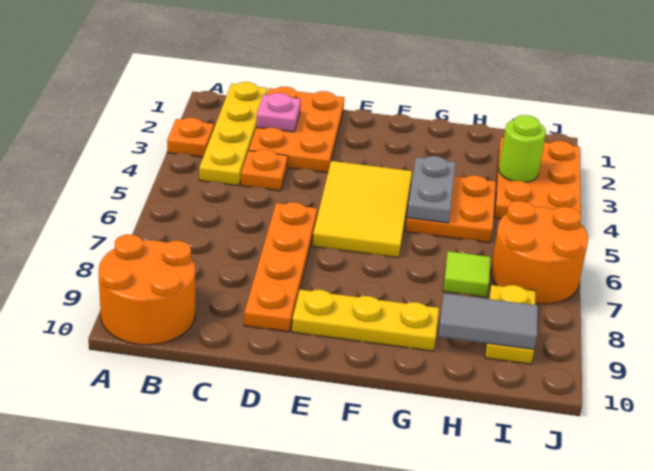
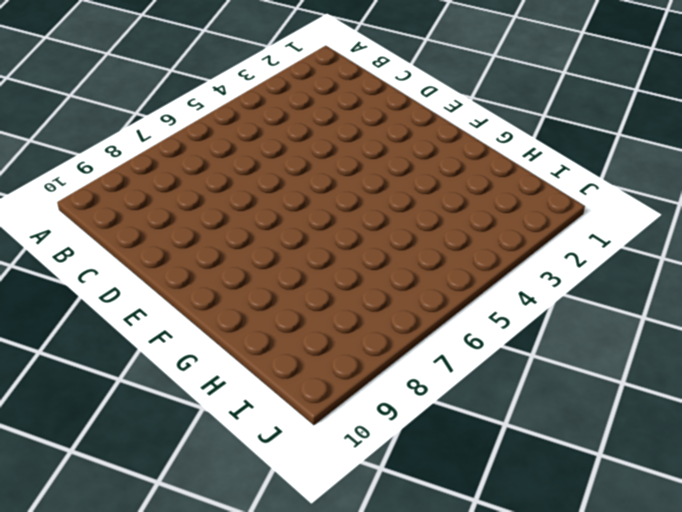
none -> orange plate A3 level 1
none -> orange round brick A9:B10 level 1
none -> yellow plate B1:B4 level 1

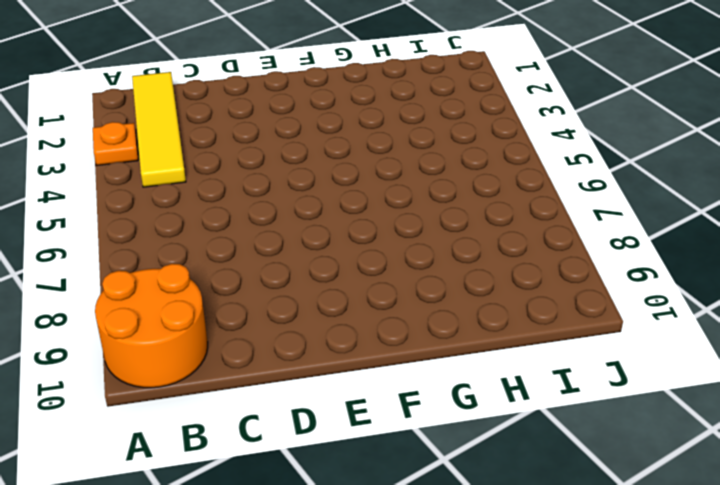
yellow tile B1:B4 level 1 -> yellow plate B1:B4 level 1
none -> orange plate C1:D3 level 1
none -> orange plate C4 level 1
none -> orange plate D6:D9 level 1

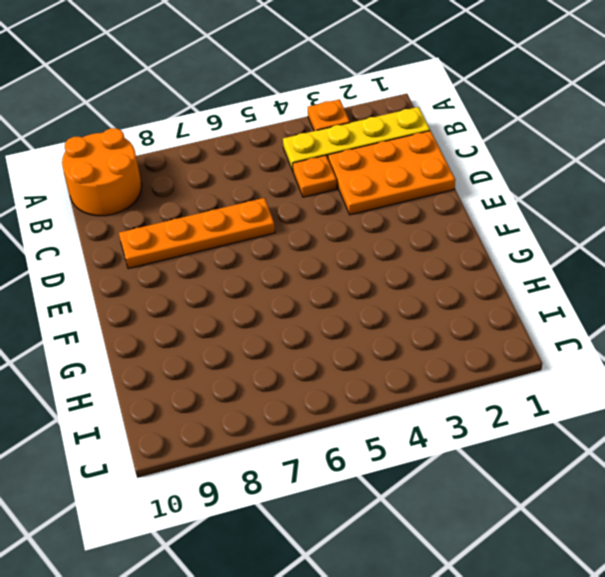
none -> yellow tile E4:F6 level 1
none -> yellow plate E9:G9 level 1
none -> orange plate G4:H5 level 1

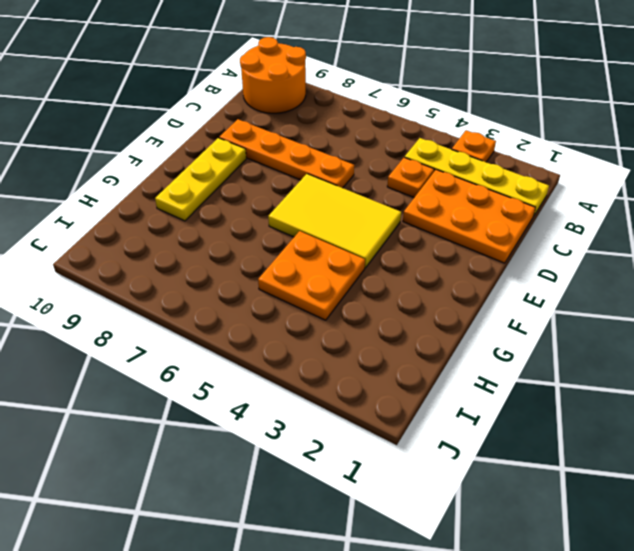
none -> lime tile H7 level 1
none -> orange plate I2:J4 level 1
none -> orange round brick I6:J7 level 1

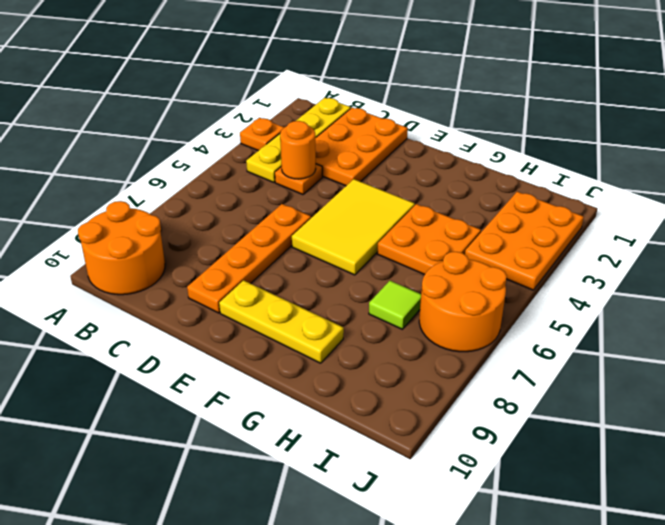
orange round brick C4 level 2 -> none
none -> yellow plate I8:I9 level 1
none -> pink plate C2 level 2
none -> grey plate G4:G5 level 2

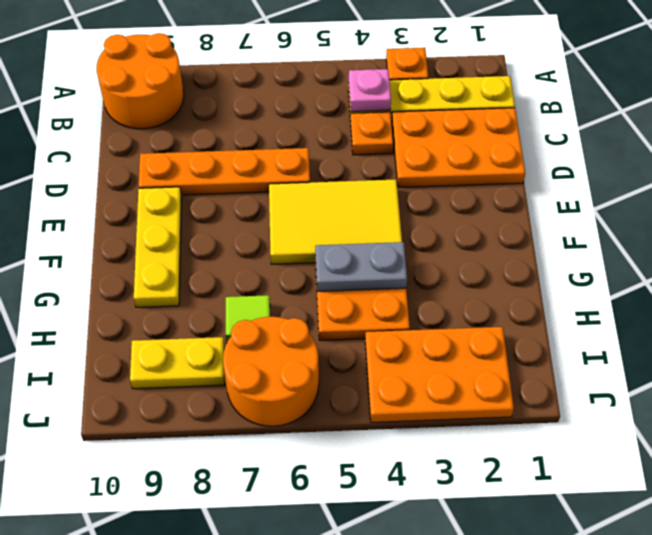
pink plate B4 level 2 -> pink plate C2 level 2
none -> grey tile H9:I9 level 2
none -> lime round brick I3 level 2

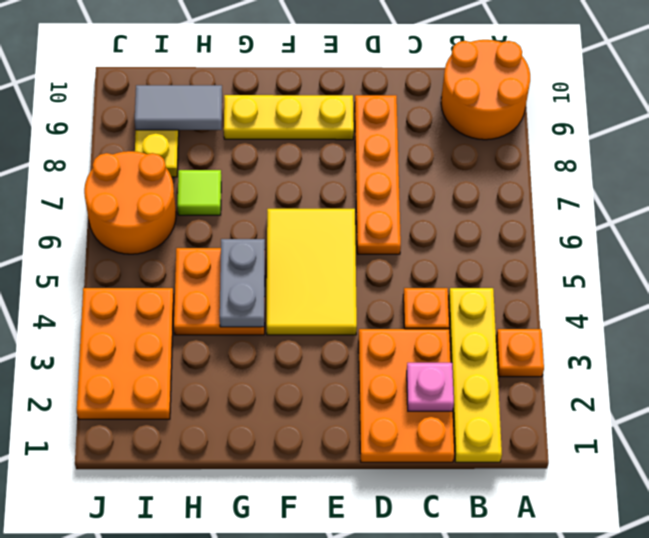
none -> lime round brick I3 level 2

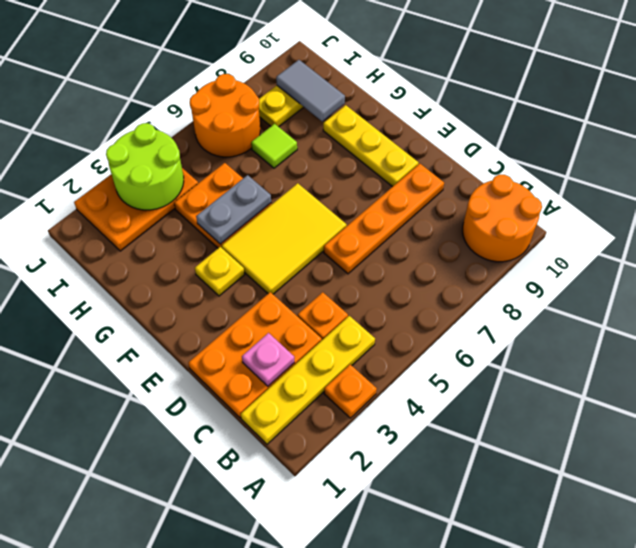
yellow plate F3 level 1 -> none
lime round brick I3:J4 level 2 -> lime round brick I3 level 2

